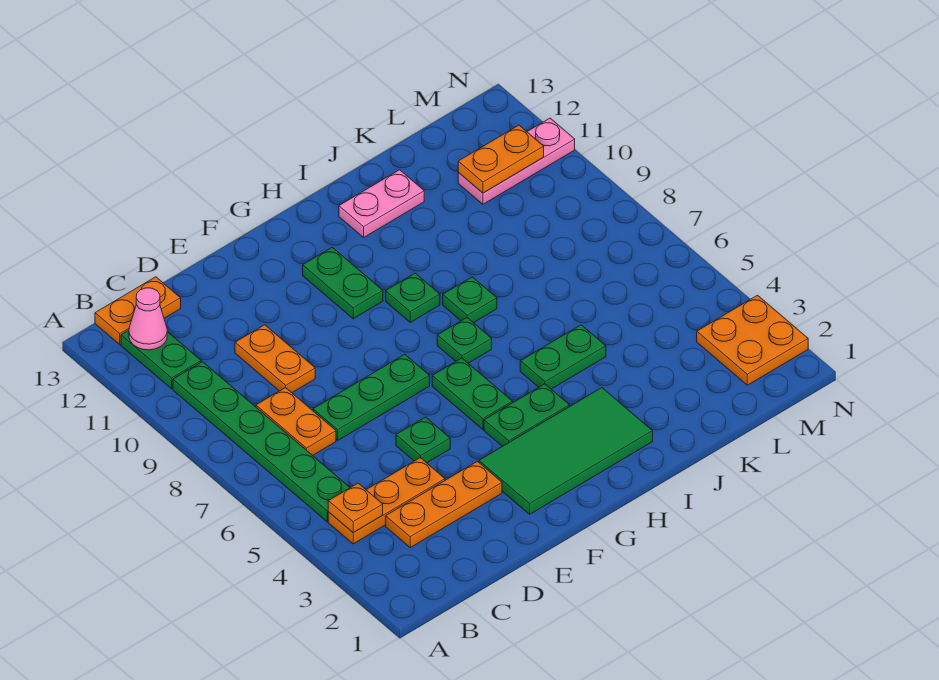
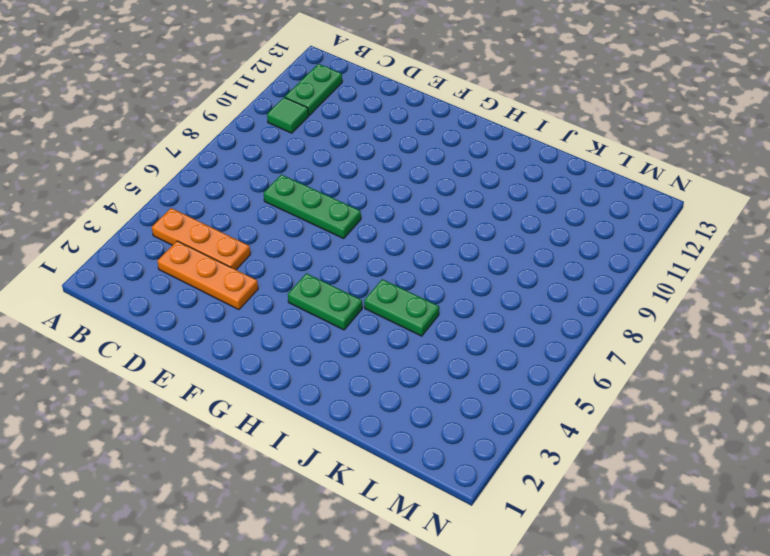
green tile B10 level 1 -> green plate B5:B10 level 1
none -> orange plate B13:C13 level 1
none -> orange plate C7:C8 level 1
none -> orange plate D9:D10 level 1

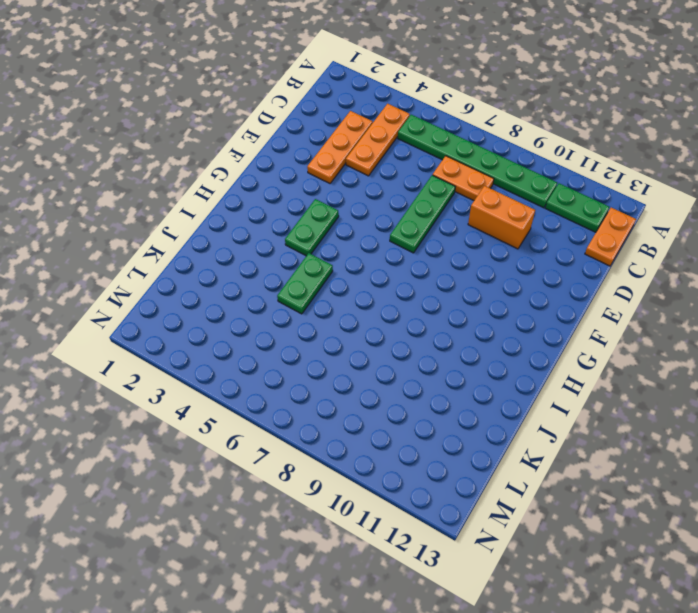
orange brick D9:D10 level 1 -> orange plate D9:D10 level 1
none -> green plate E5 level 1
none -> green tile F2:I3 level 1
none -> green plate G5:G6 level 1

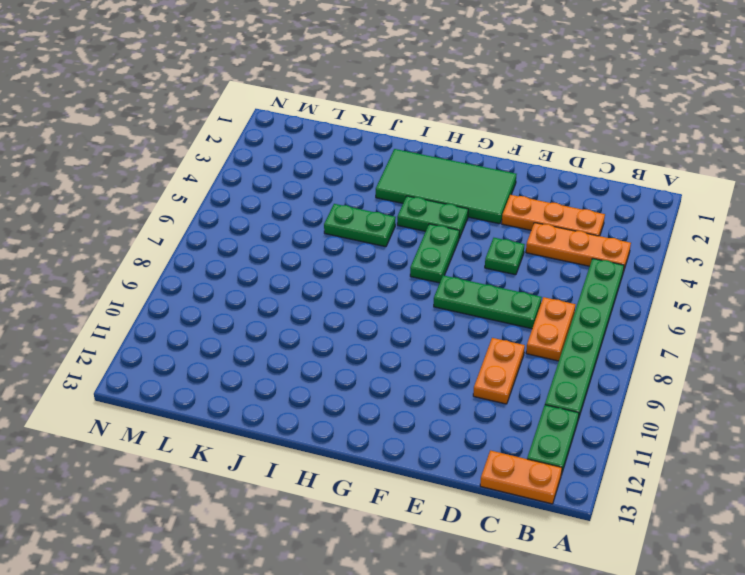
none -> green plate G10:G11 level 1
none -> green plate H7 level 1
none -> green plate H9 level 1

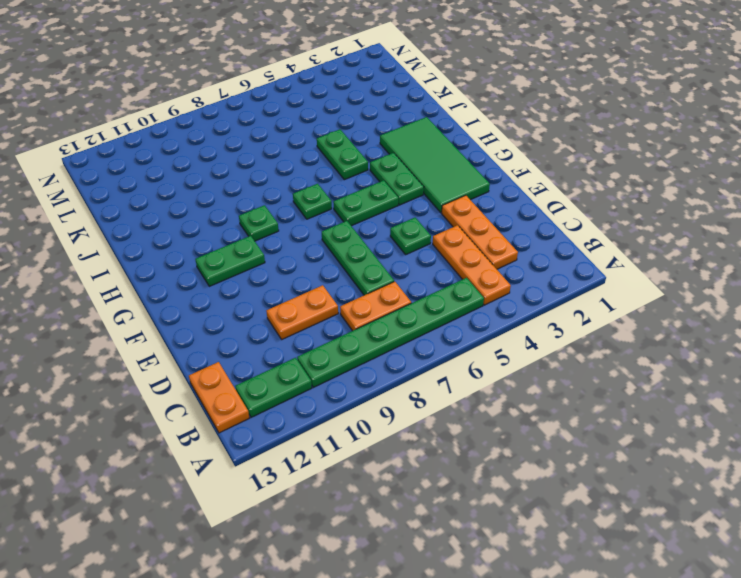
none -> green plate I8 level 1
none -> pink plate I12:J12 level 1
none -> pink plate L11:N11 level 1

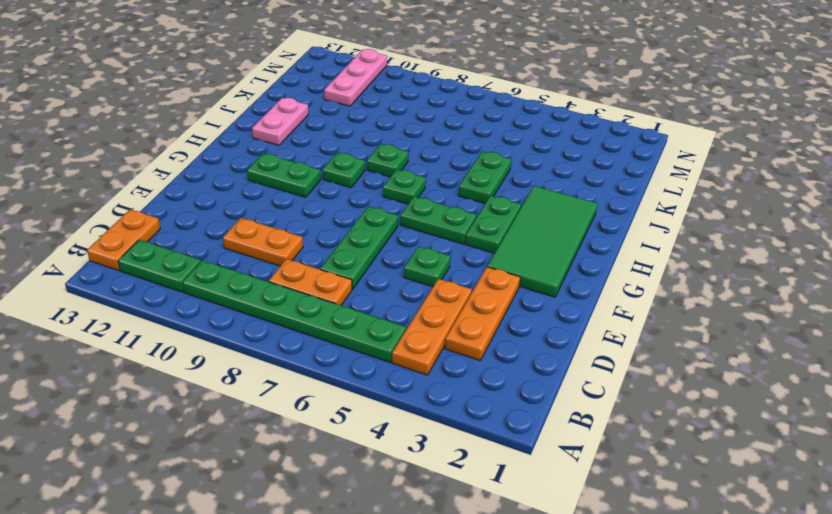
none -> orange plate M2:N3 level 1
none -> orange plate B4 level 2
none -> pink cone B12 level 2

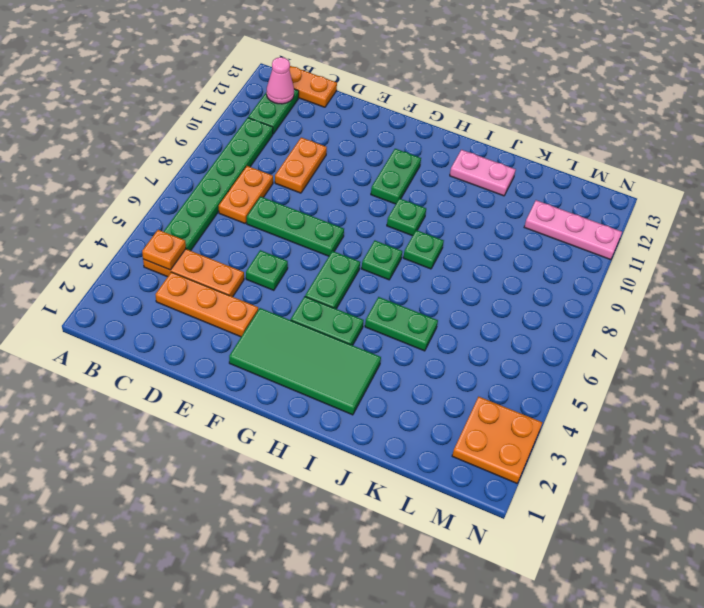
none -> orange plate L11:M11 level 2

